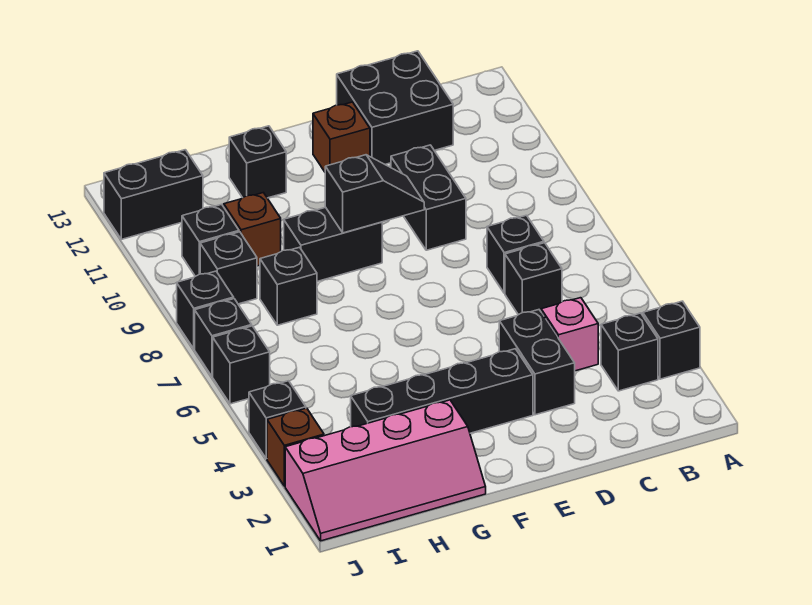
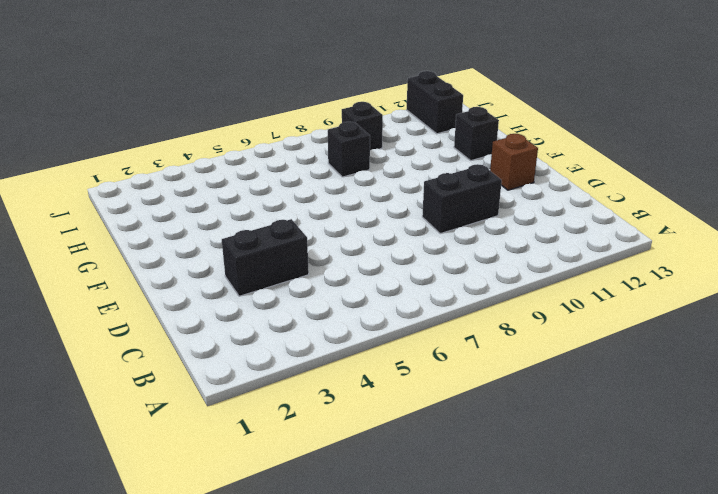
none -> black brick A3 level 1
none -> black brick B3 level 1
none -> pink brick C4 level 1

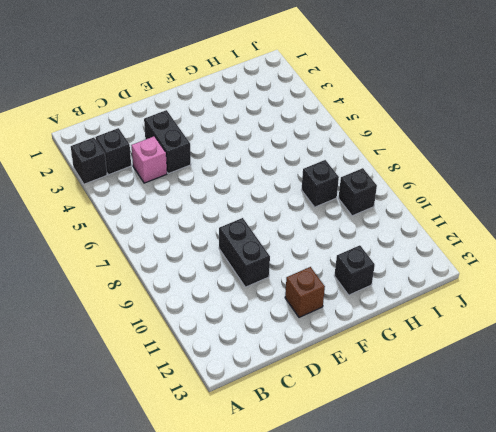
none -> black brick C6 level 1
none -> black brick C7 level 1
none -> black brick C12:D13 level 1

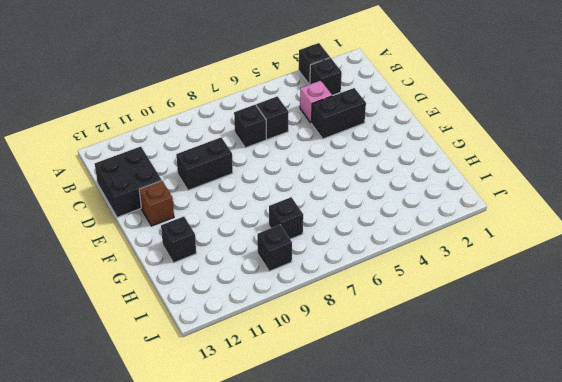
none -> black brick E3:H3 level 1
none -> black brick F9:G9 level 1
none -> pink slope G1:J2 level 1 top 2

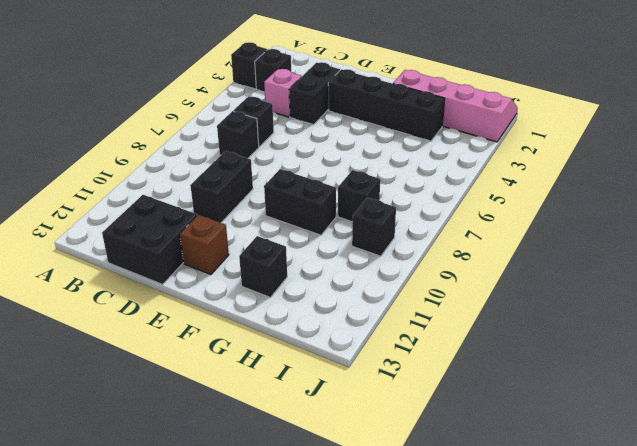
none -> brown brick H10 level 1
none -> black brick I10 level 1
none -> black brick I12:J12 level 1

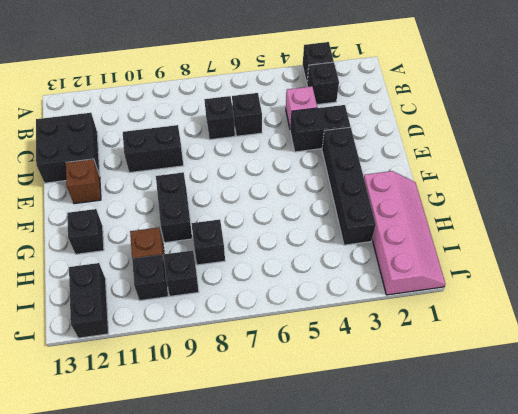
none -> brown brick J3 level 1
none -> black brick J4 level 1
none -> black brick J6 level 1

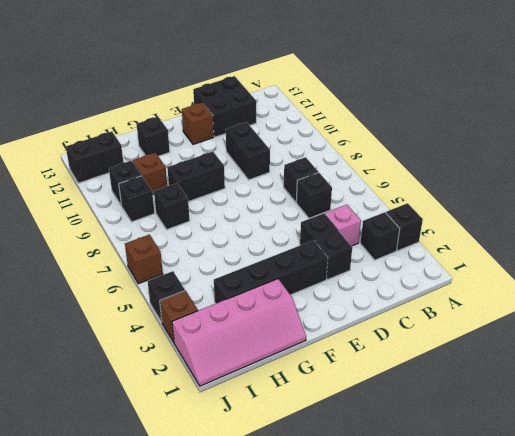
brown brick J6 level 1 -> black brick J6 level 1
none -> black brick J7 level 1
none -> black brick J8 level 1
none -> black slope E9:F9 level 2 top F

